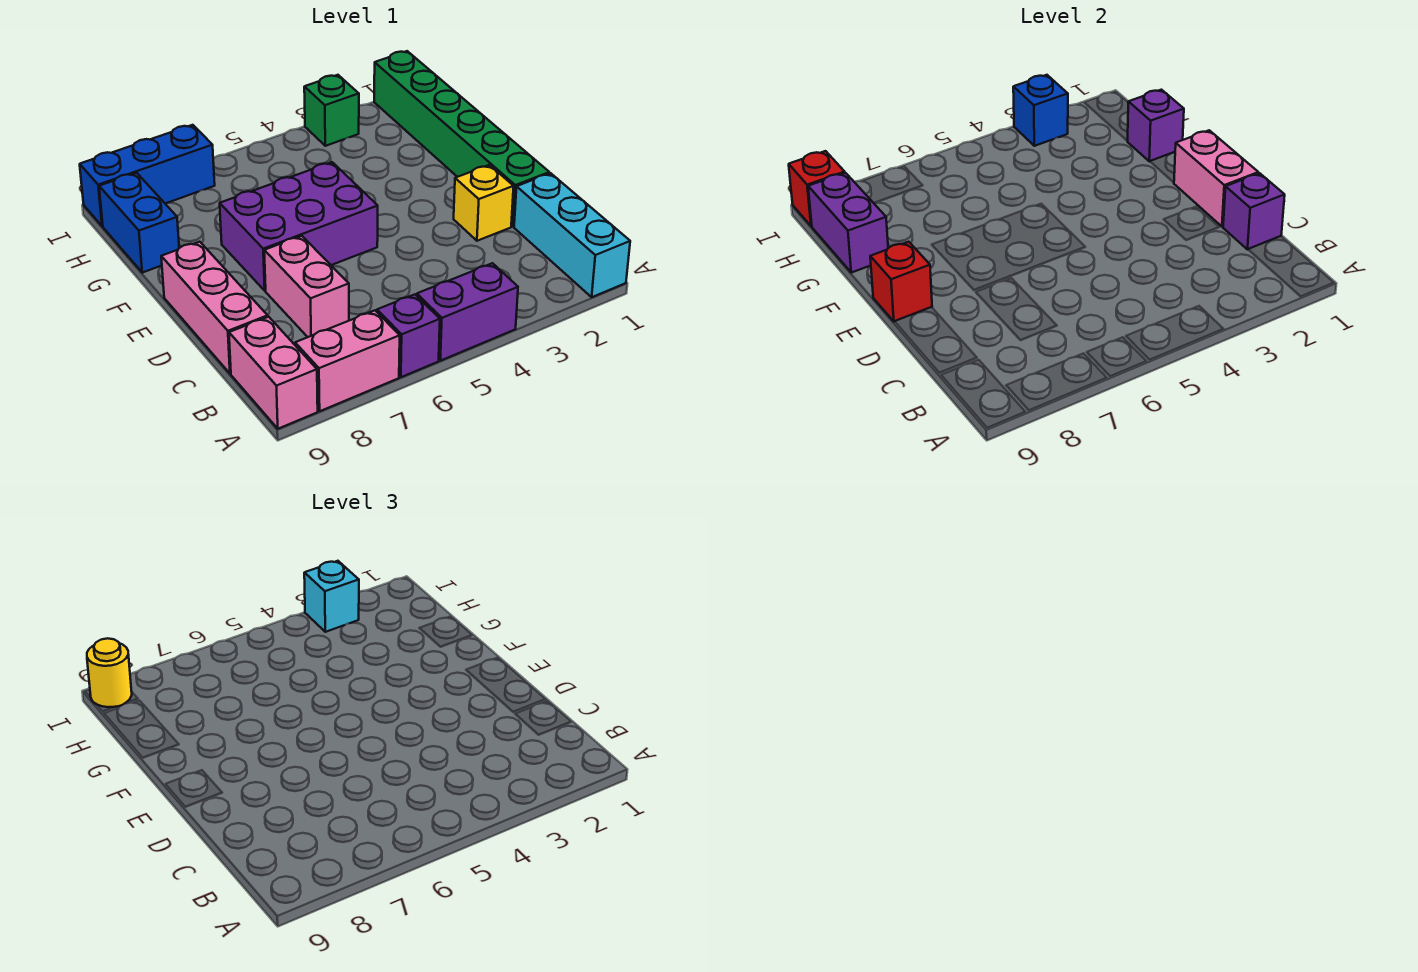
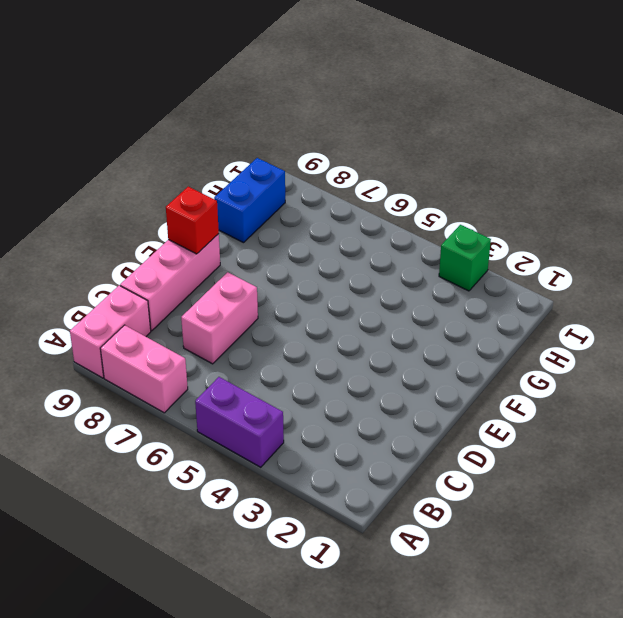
none -> cyan brick A1:C1 level 1
none -> purple brick A6 level 1
none -> green brick D1:I1 level 1

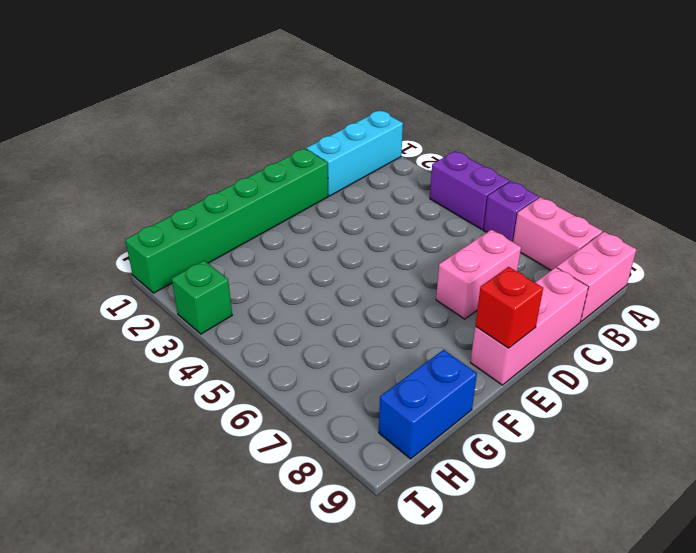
none -> yellow brick D2 level 1
none -> purple brick E5:F7 level 1
none -> blue brick I7:I9 level 1

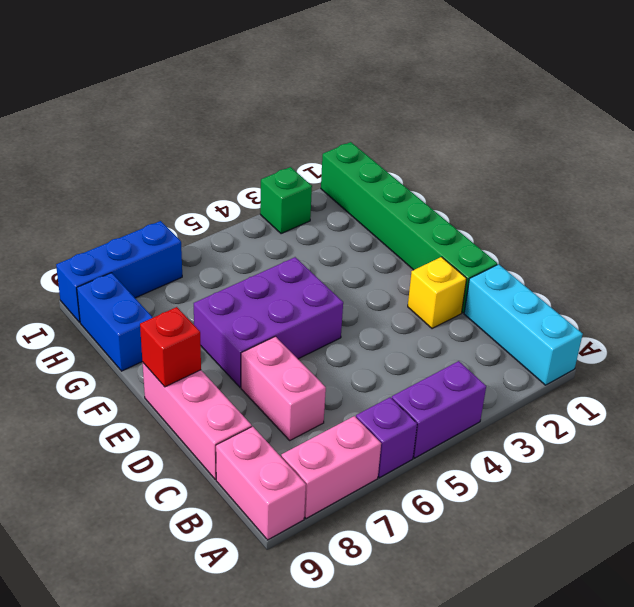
none -> purple brick C1 level 2
none -> pink brick D1:E1 level 2
none -> purple brick G1 level 2

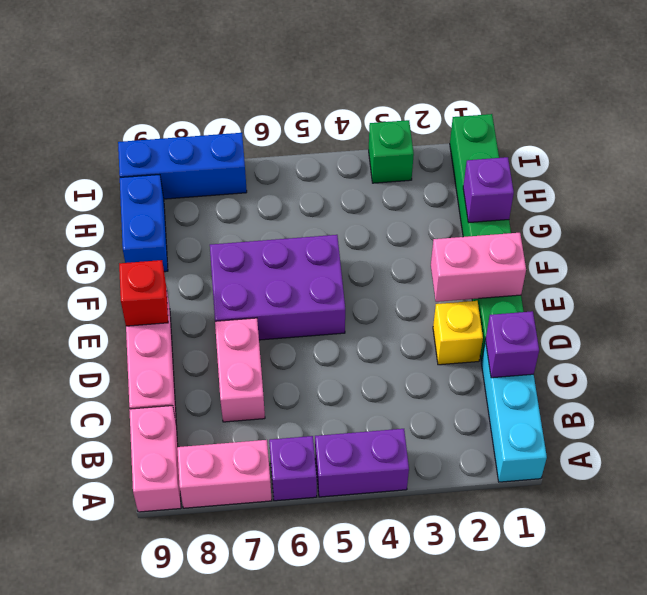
pink brick E1:E2 level 2 -> pink brick D1:E1 level 2
none -> purple brick G9:H9 level 2
none -> blue brick I3 level 2
none -> red brick I9 level 2

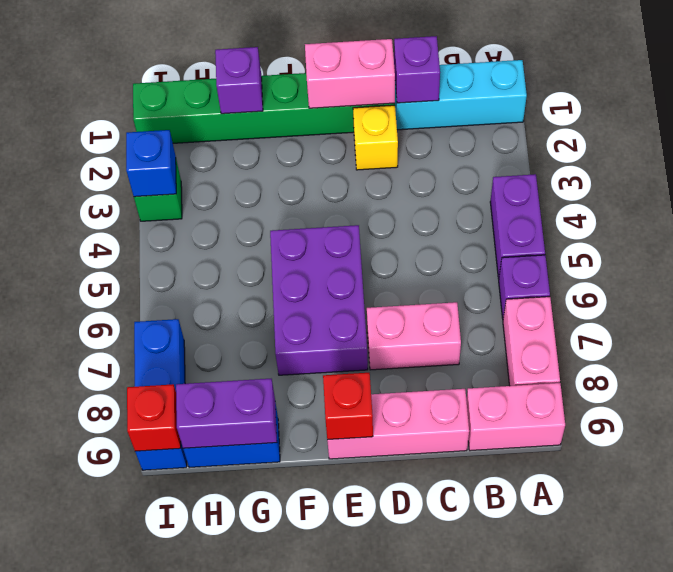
none -> cyan brick I3 level 3
none -> yellow round brick I9 level 3

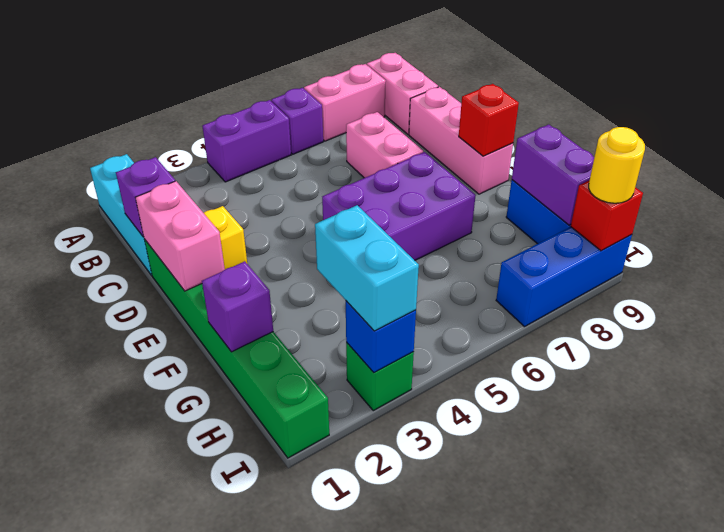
cyan brick H3:I3 level 3 -> cyan brick I3 level 3

